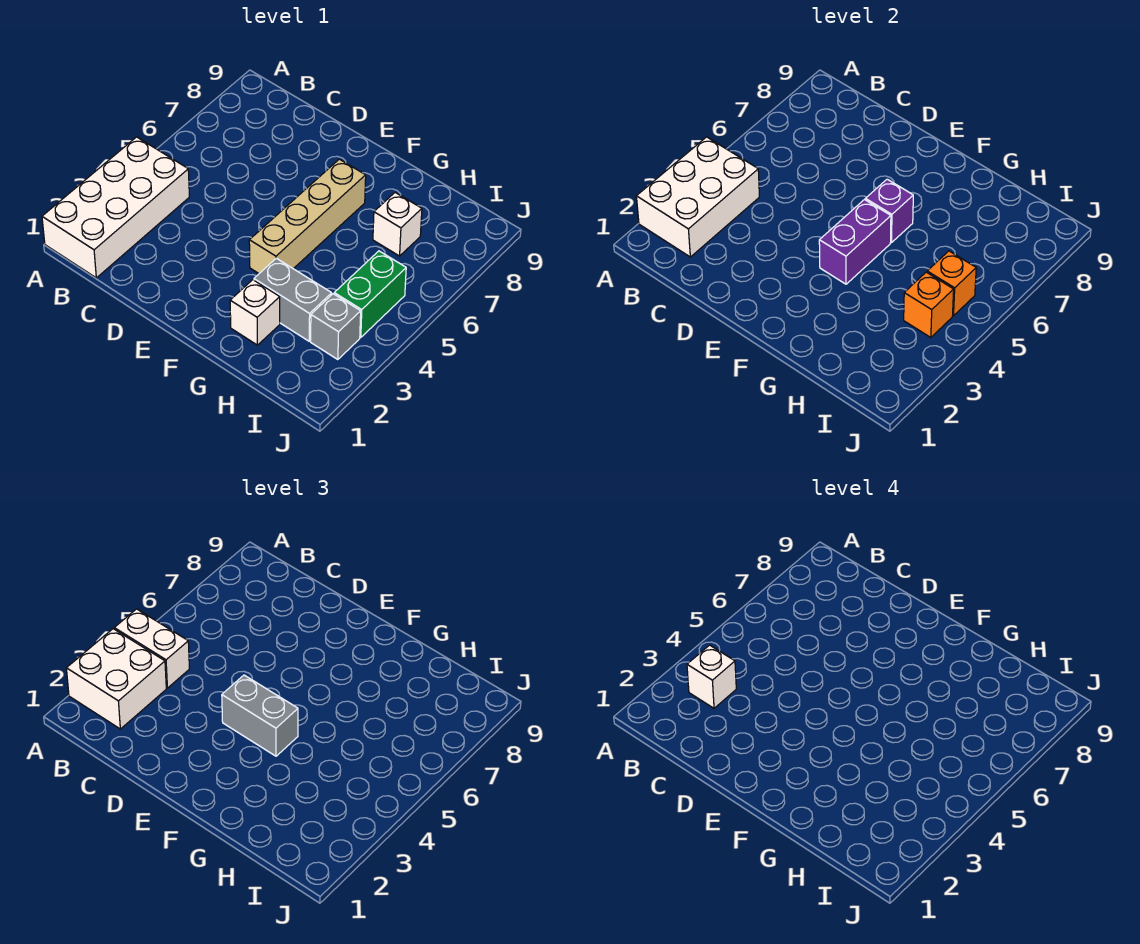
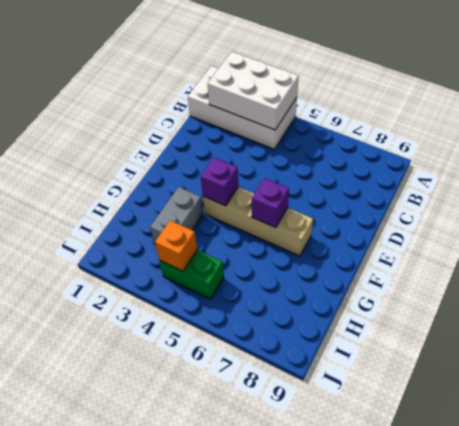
purple brick F4 level 2 -> purple brick F4:F5 level 2
none -> white brick G2 level 1
none -> white brick H7 level 1
none -> grey brick I3 level 1

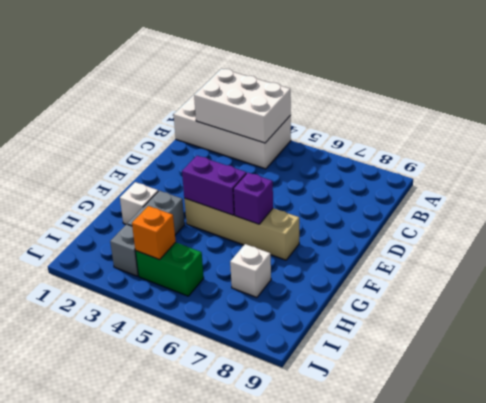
none -> orange brick I5 level 2
none -> white brick A2:B3 level 3
none -> white brick A4:B4 level 3

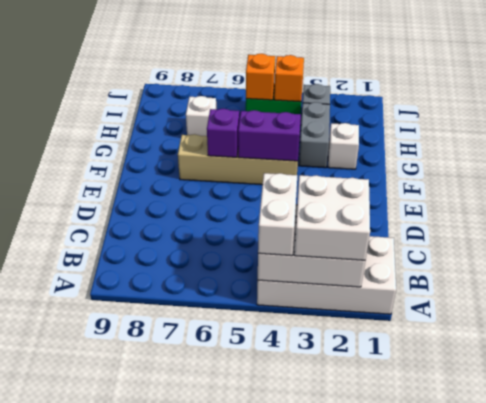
none -> grey brick E4:F4 level 3
none -> white brick B3 level 4

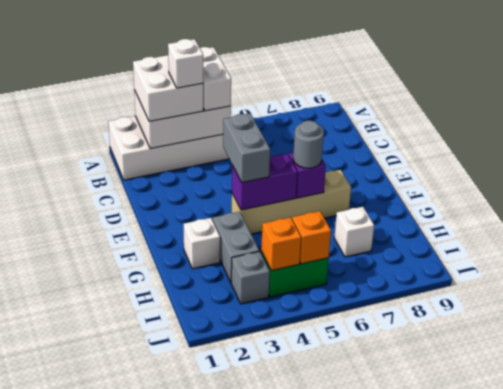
grey round brick F6 level 3 -> none

